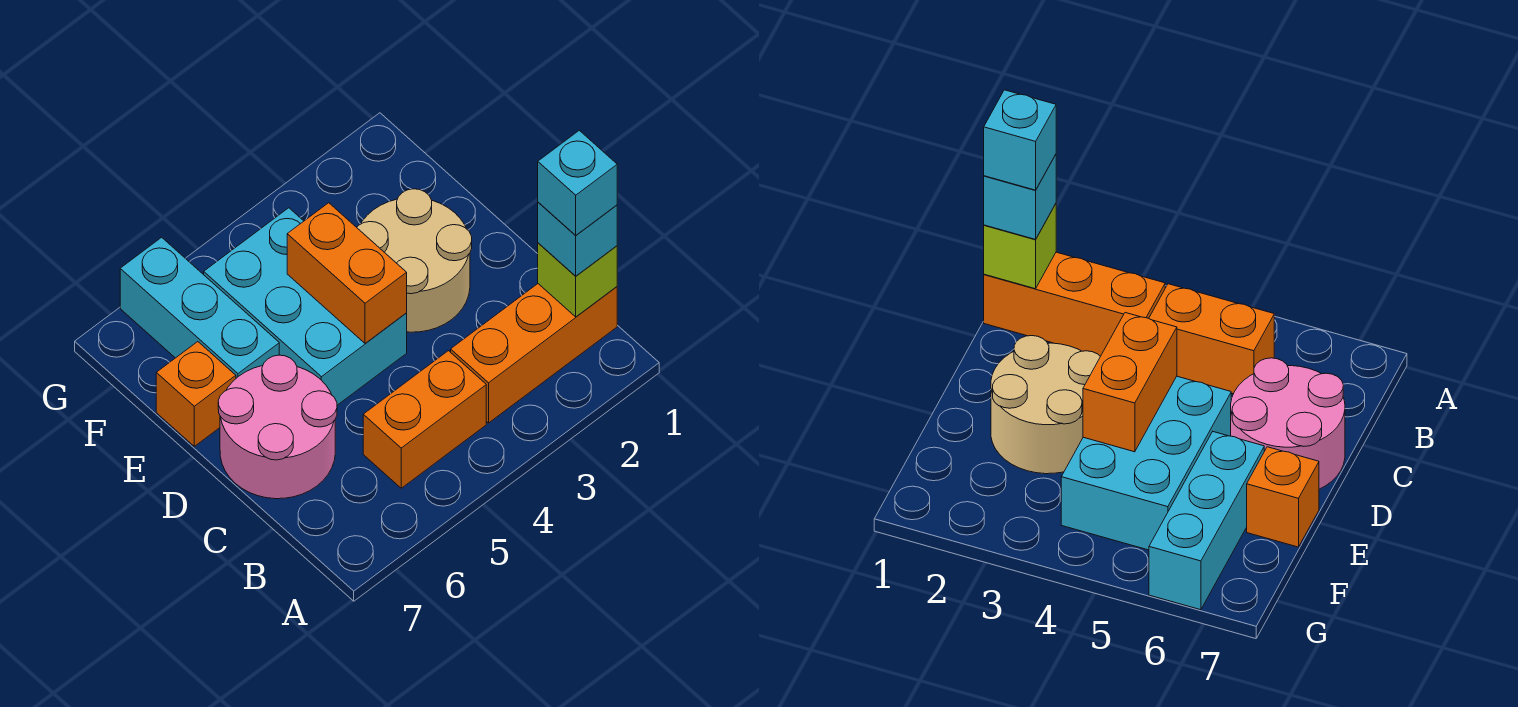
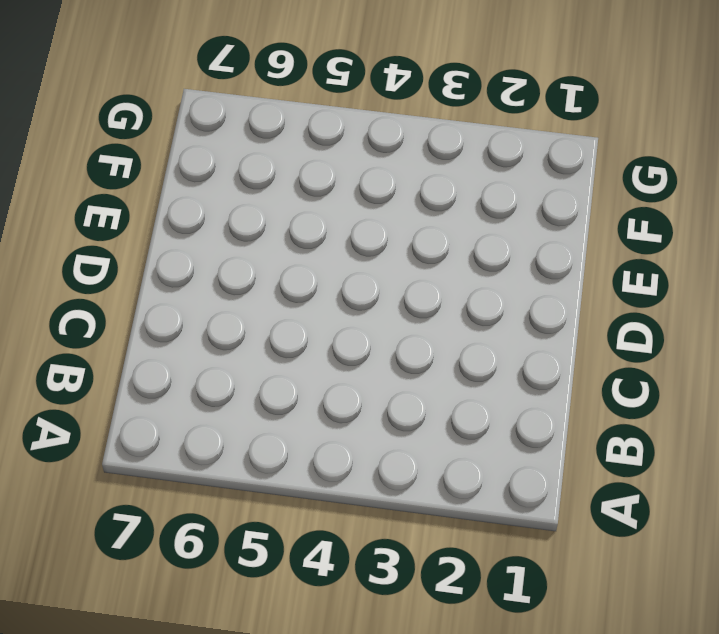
none -> orange brick B1:B3 level 1
none -> orange brick B4:B5 level 1

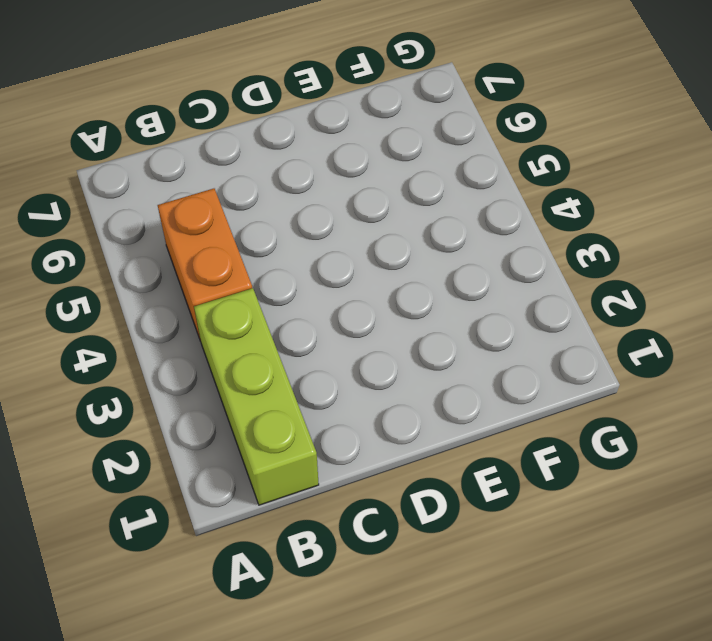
lime brick B1:B3 level 1 -> orange brick B1:B3 level 1
none -> pink round brick C6:D7 level 1
none -> tan round brick D2:E3 level 1

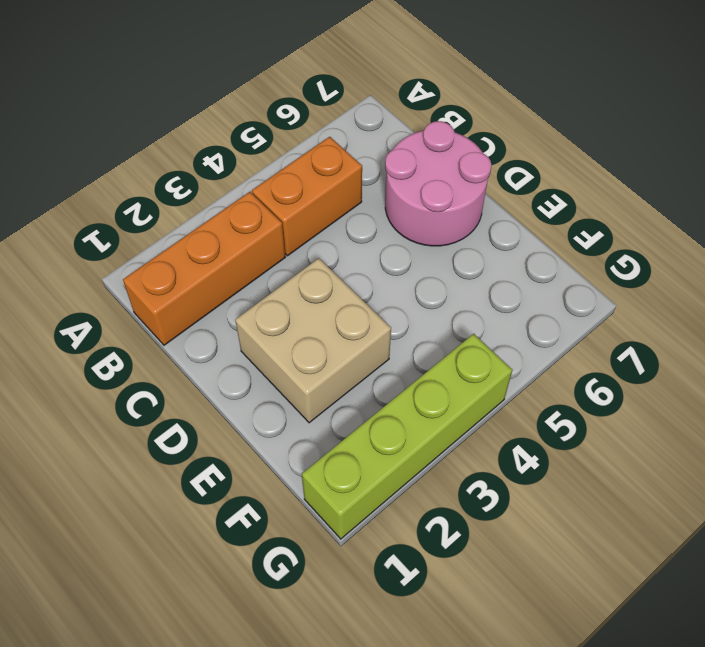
tan brick D2:E3 level 1 -> tan round brick D2:E3 level 1
lime brick G1:G4 level 1 -> none
none -> cyan brick D4:F5 level 1
none -> cyan brick E6:G6 level 1

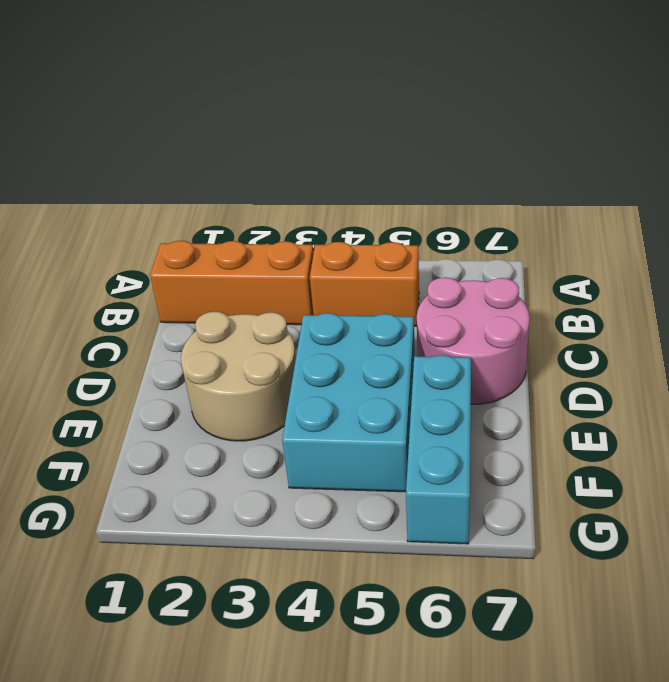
none -> orange brick E7 level 1
none -> lime brick B1 level 2

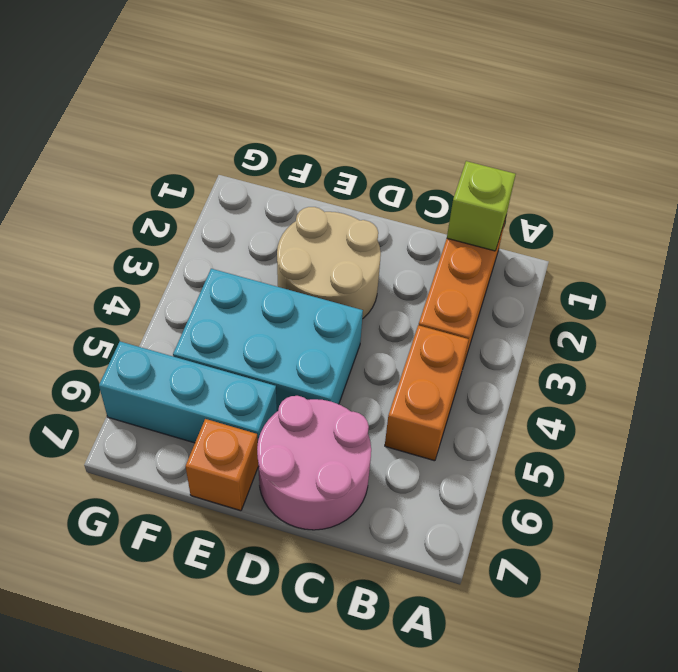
none -> orange brick D4:E4 level 2
none -> cyan brick B1 level 3

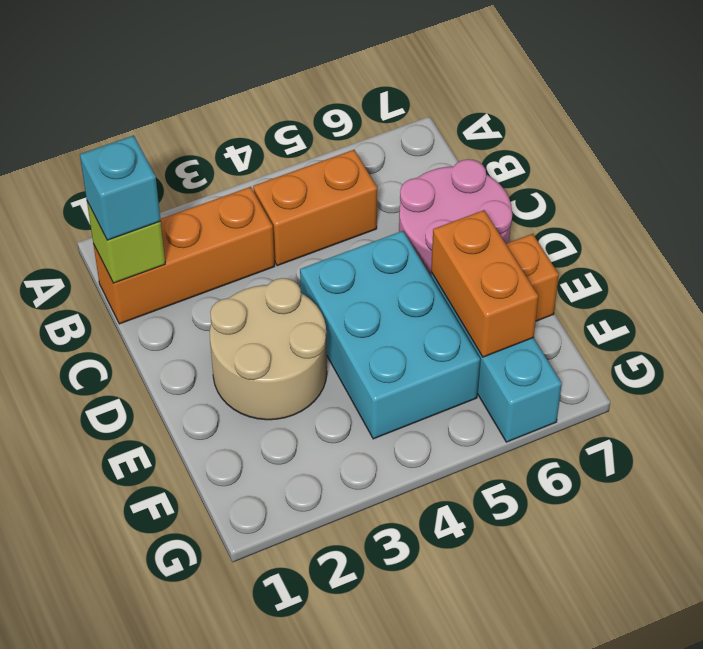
orange brick E6:F6 level 2 -> orange brick D4:E4 level 2
none -> cyan brick B1 level 4

